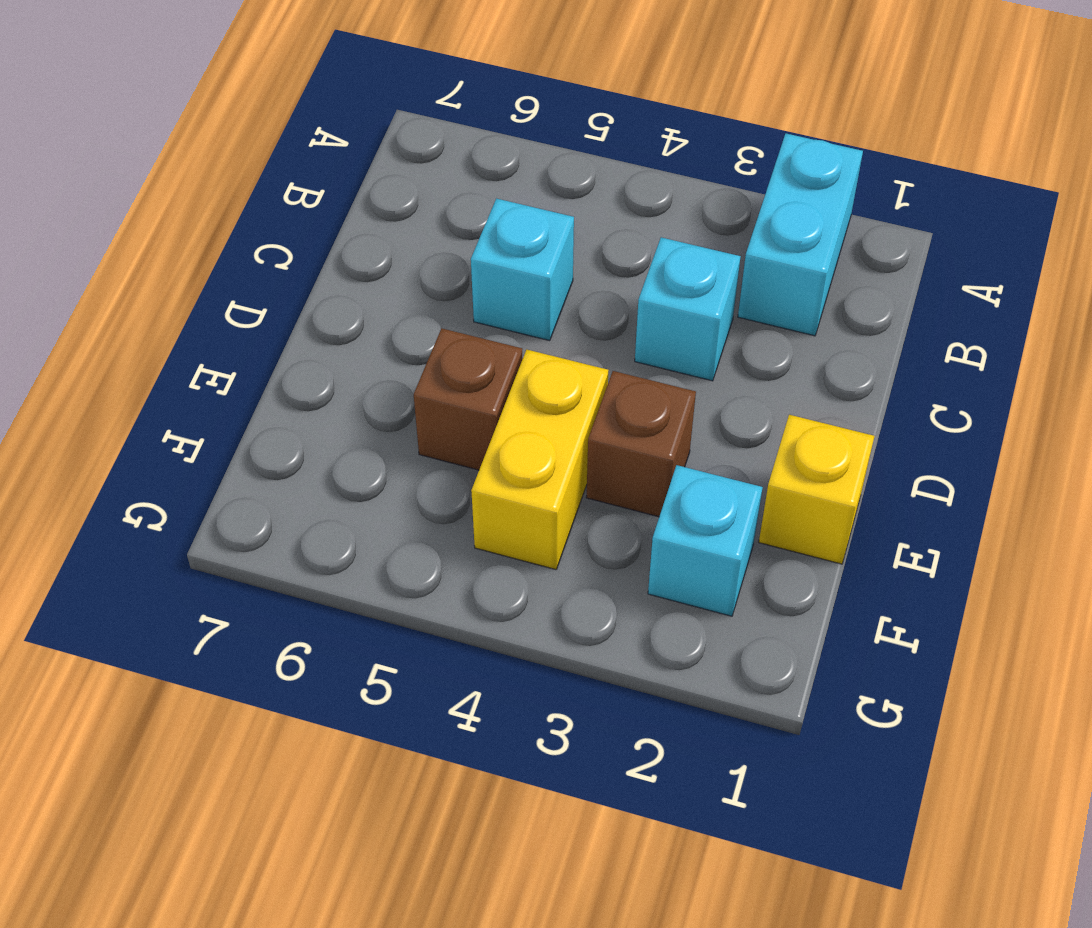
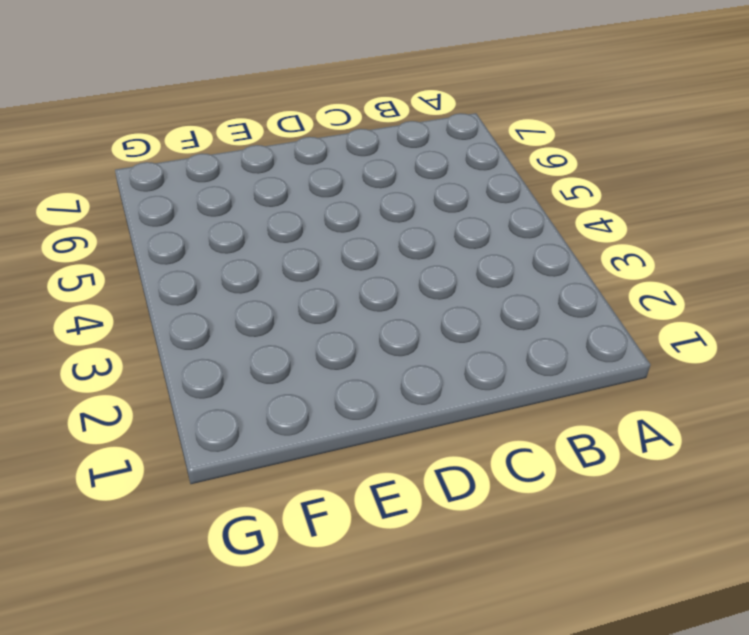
none -> cyan brick A2:B2 level 1
none -> cyan brick C3 level 1

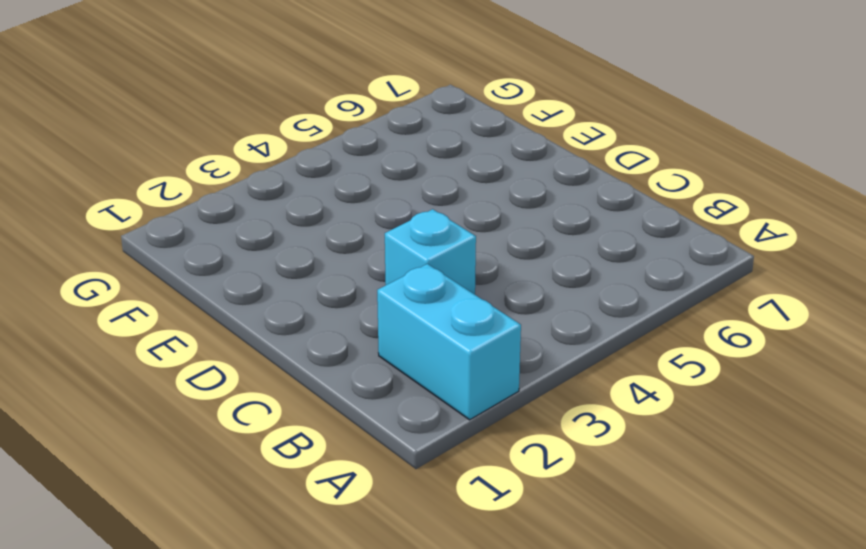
none -> cyan brick C5 level 1
none -> yellow brick E1 level 1

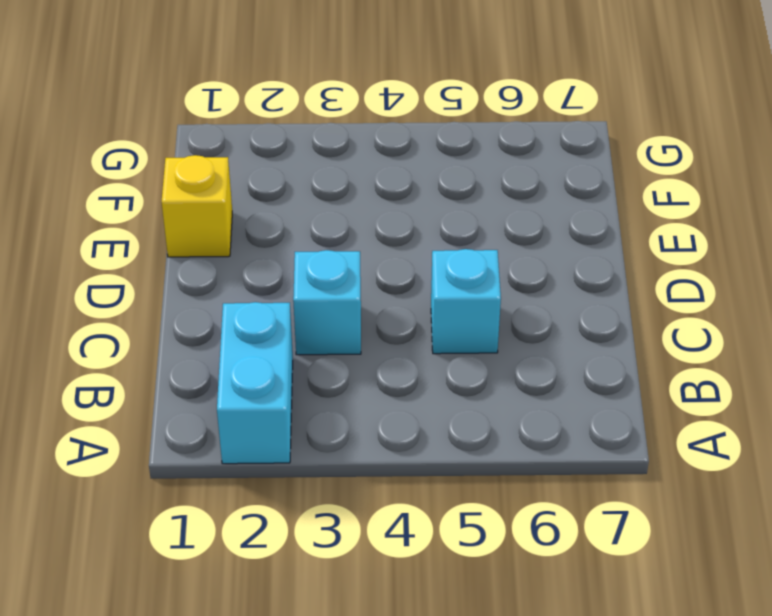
none -> brown brick E3 level 1
none -> yellow brick E4:F4 level 1

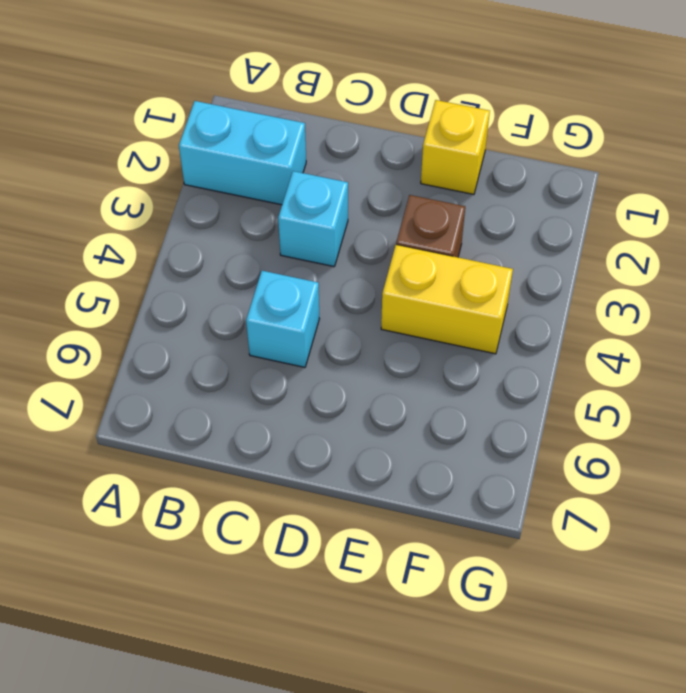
none -> brown brick E5 level 1
none -> cyan brick F2 level 1

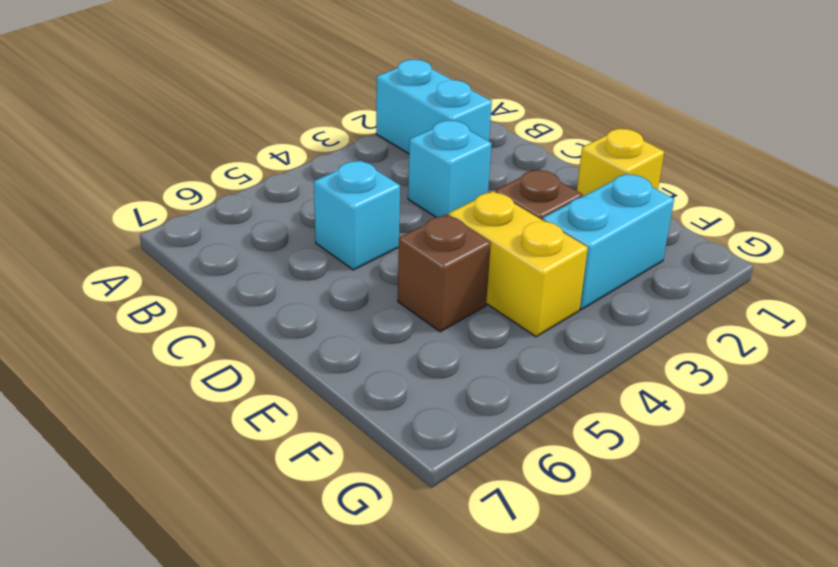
cyan brick F2:F3 level 1 -> cyan brick F2 level 1

